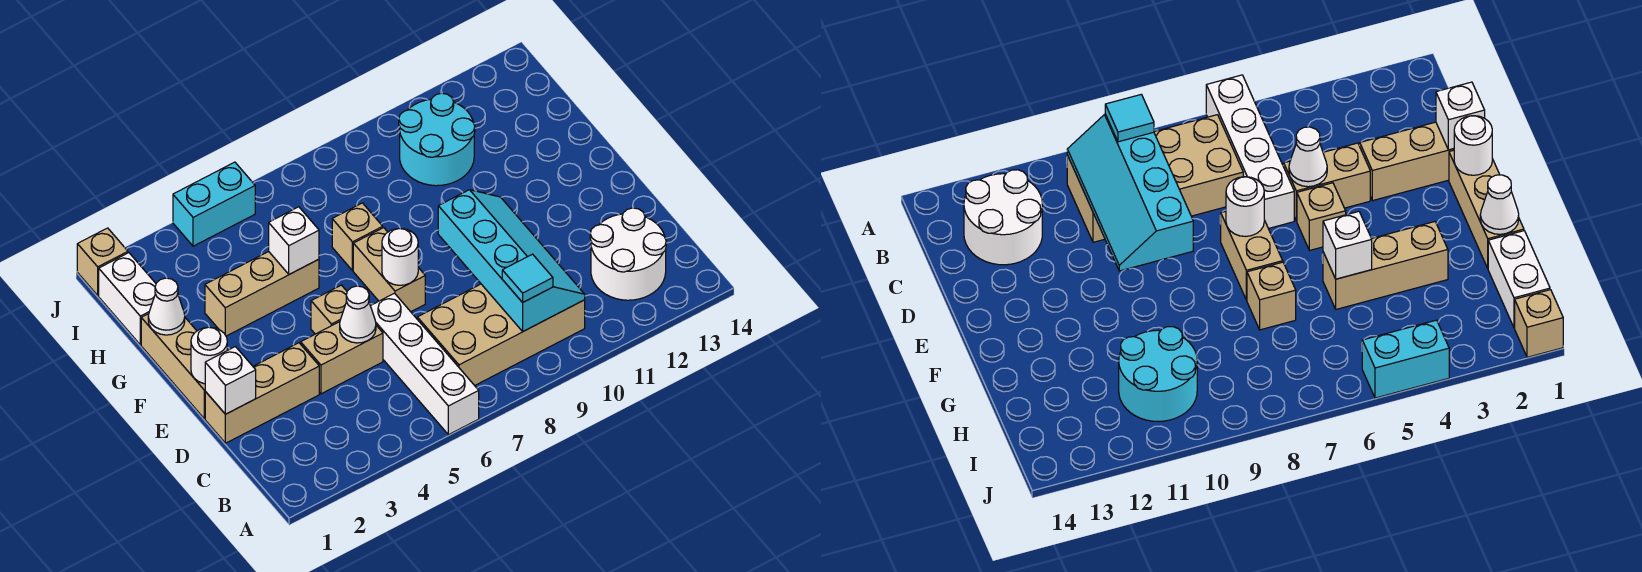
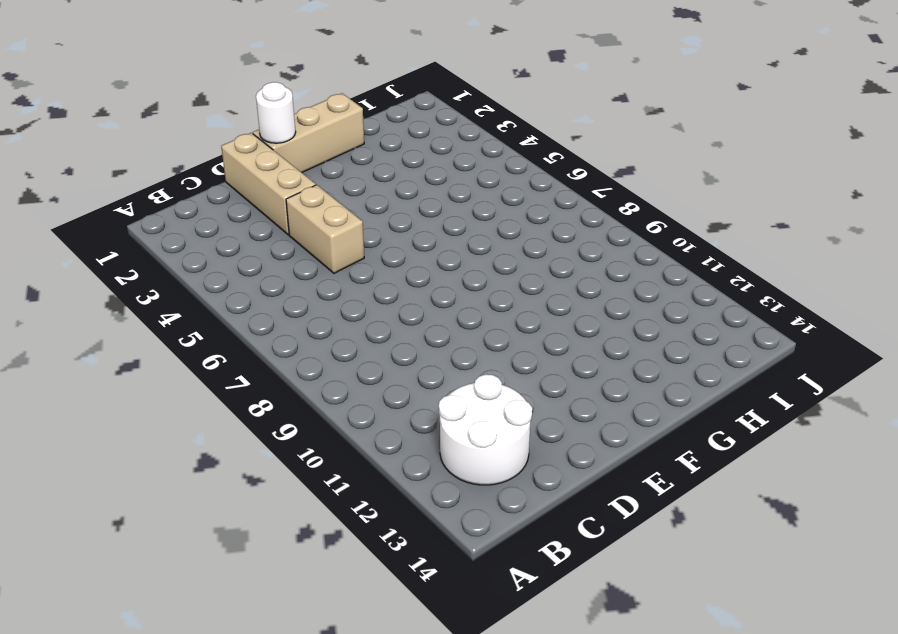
none -> white brick A6:D6 level 1
none -> tan brick B7:C10 level 1
none -> tan brick E5 level 1

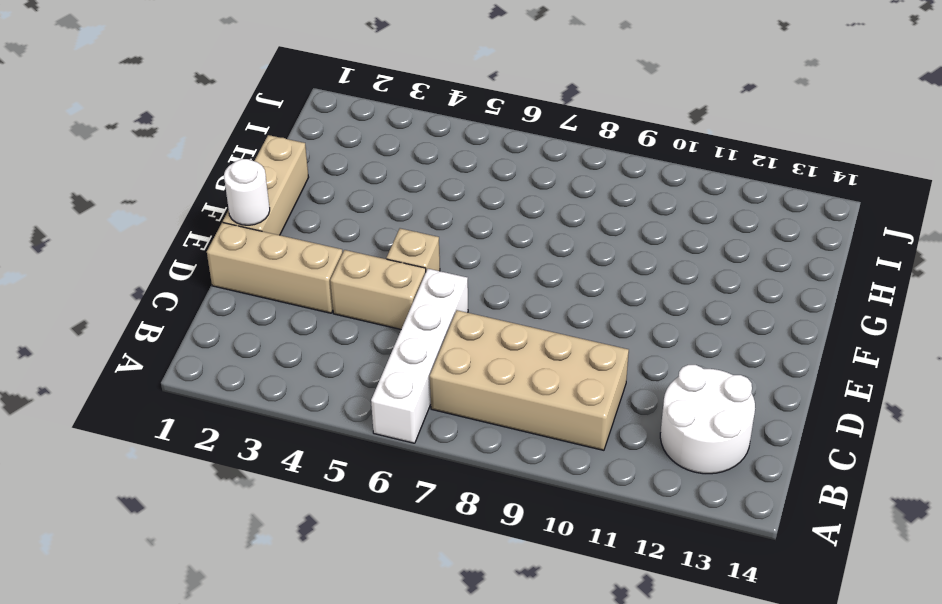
none -> tan brick E7:F7 level 1
none -> tan brick G3:G5 level 1
none -> tan brick G7 level 1

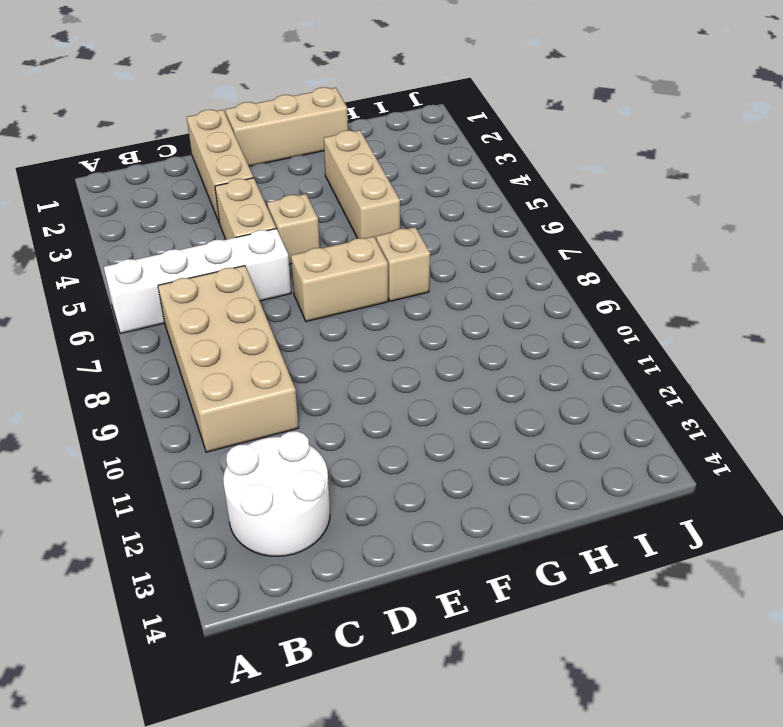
none -> white brick H1:I1 level 1
none -> cyan round brick H10:I11 level 1
none -> tan brick J1 level 1

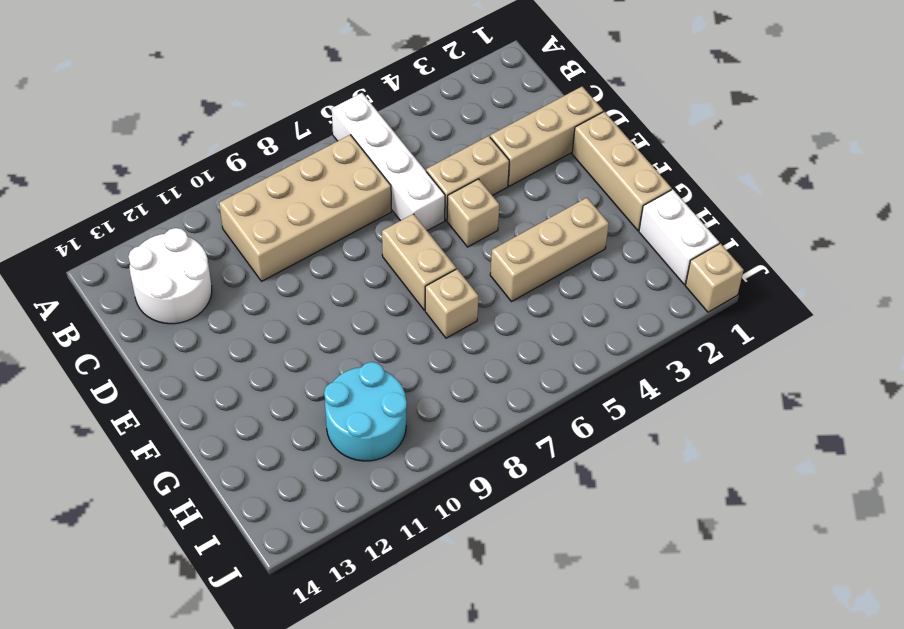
none -> cyan brick J4:J5 level 1
none -> cyan slope B9:E10 level 2 top 9
none -> white brick D1 level 2

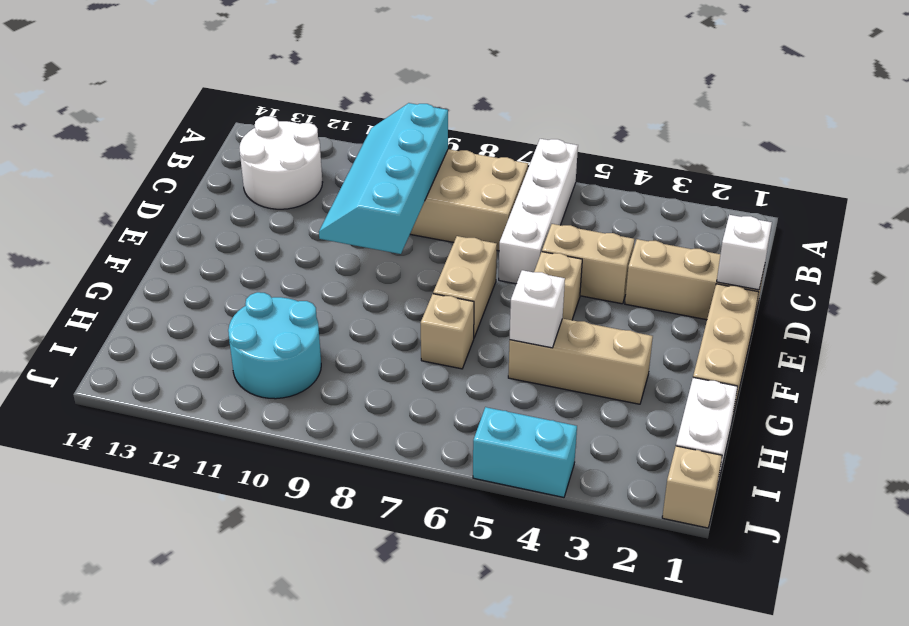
none -> white cone D5 level 2
none -> white round brick E1 level 2
none -> white round brick E7 level 2

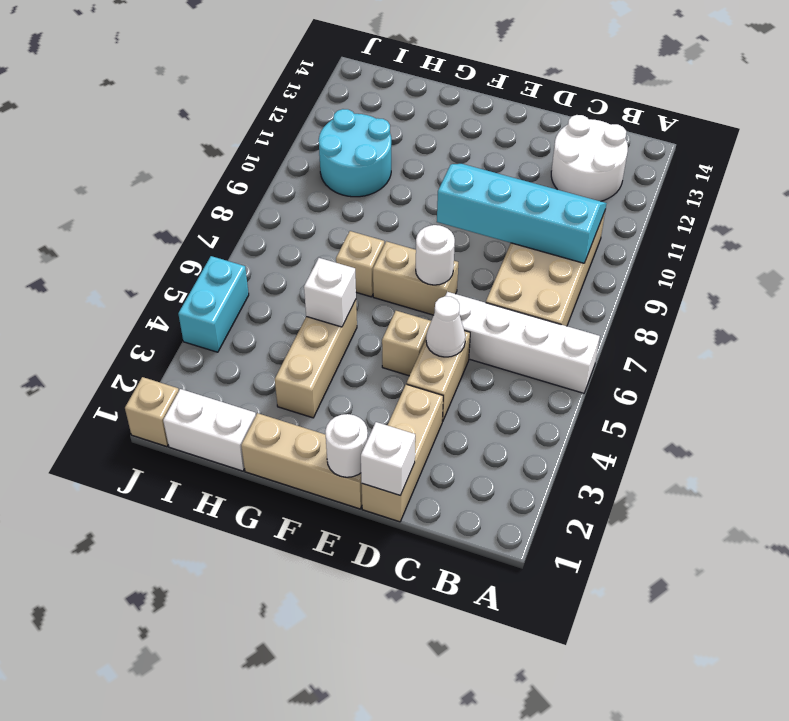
none -> white cone G1 level 2
none -> cyan tile B9 level 3

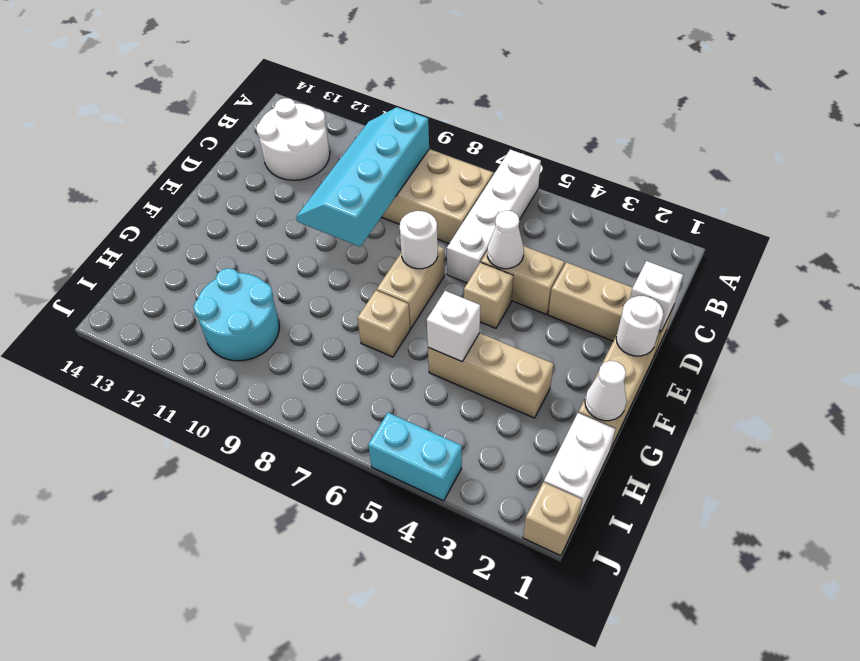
none -> cyan tile B9 level 3

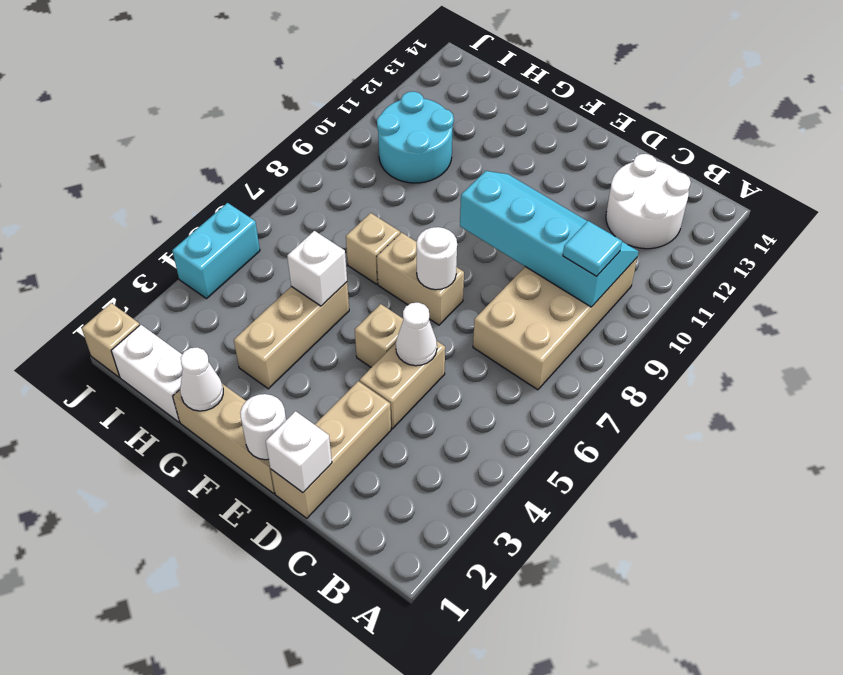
none -> white brick A6:D6 level 1

